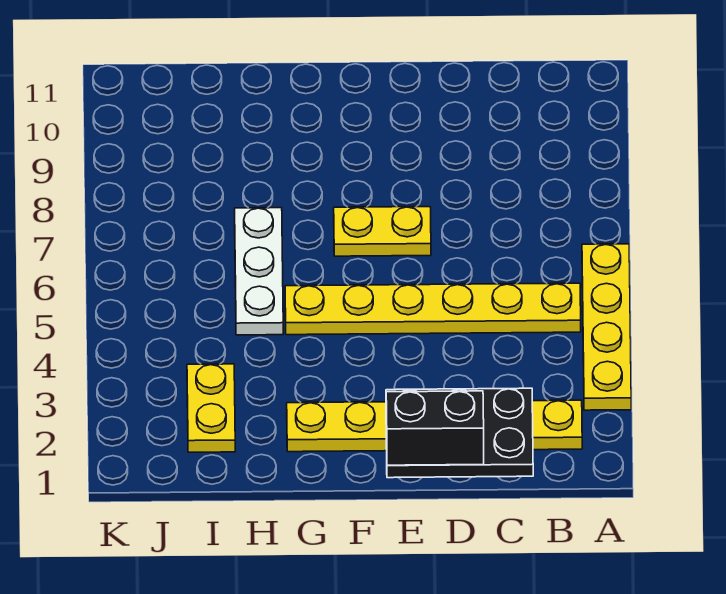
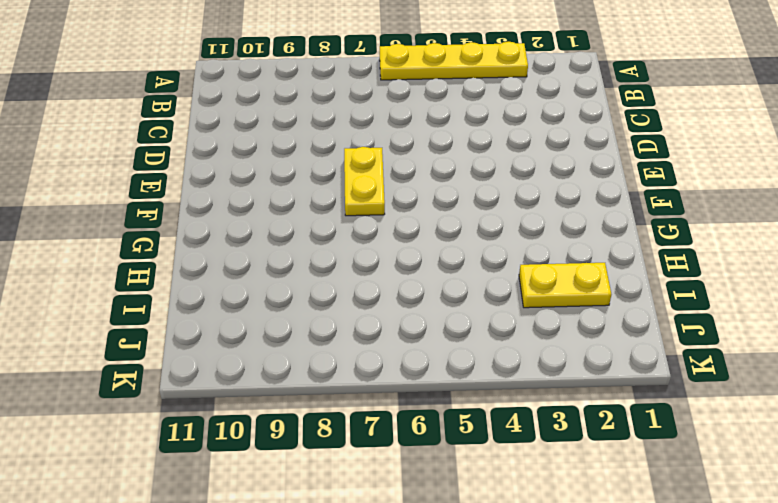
none -> yellow plate B2:G2 level 1
none -> yellow plate B5:G5 level 1

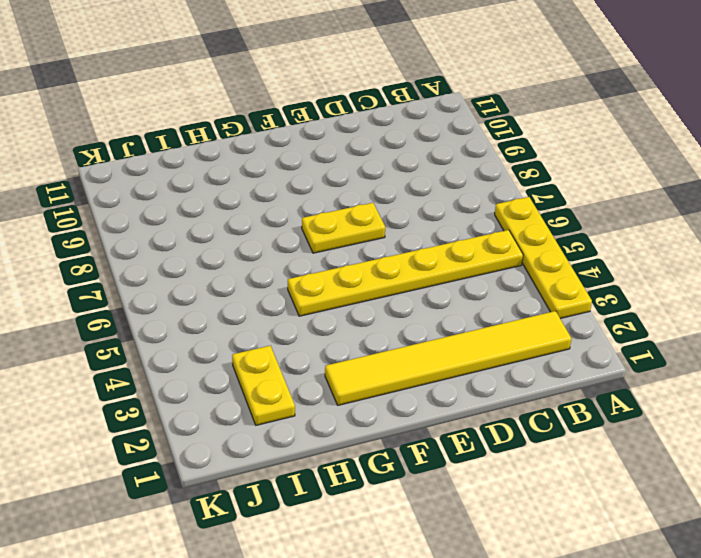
yellow tile B2:G2 level 1 -> yellow plate B2:G2 level 1
none -> white plate H5:H7 level 1
none -> black plate C1:E2 level 2

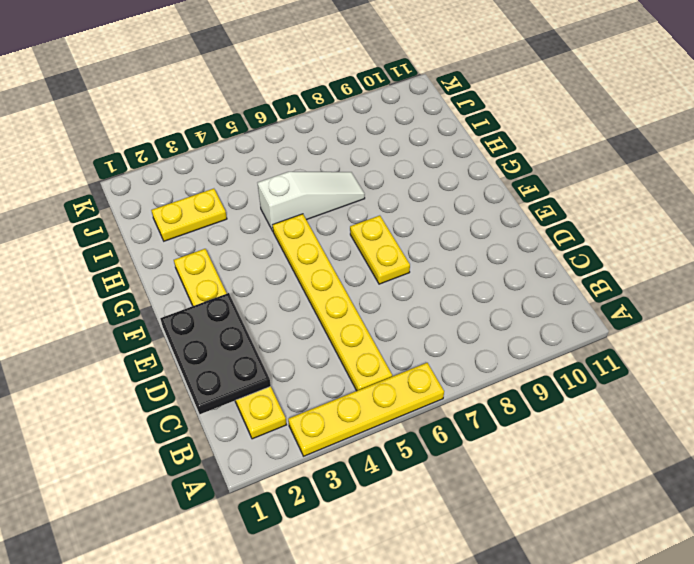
white slope H5:H7 level 1 top 5 -> white plate H5:H7 level 1
none -> black brick D1:E1 level 3

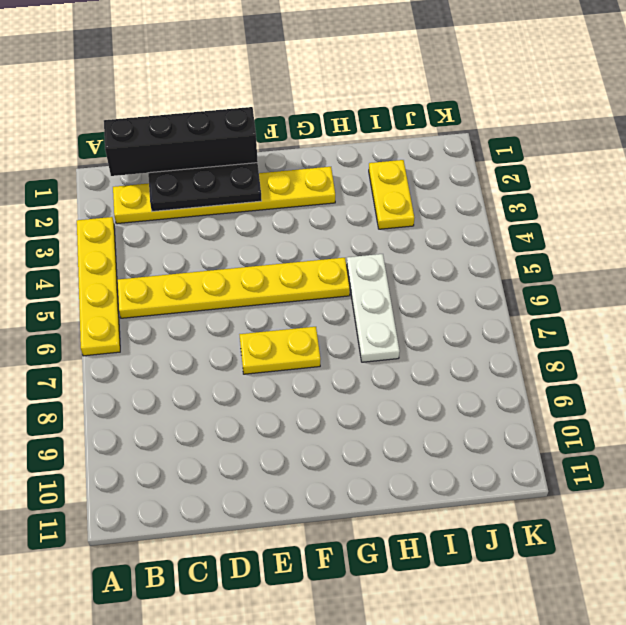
black brick B1:E1 level 3 -> black brick D1:E1 level 3

